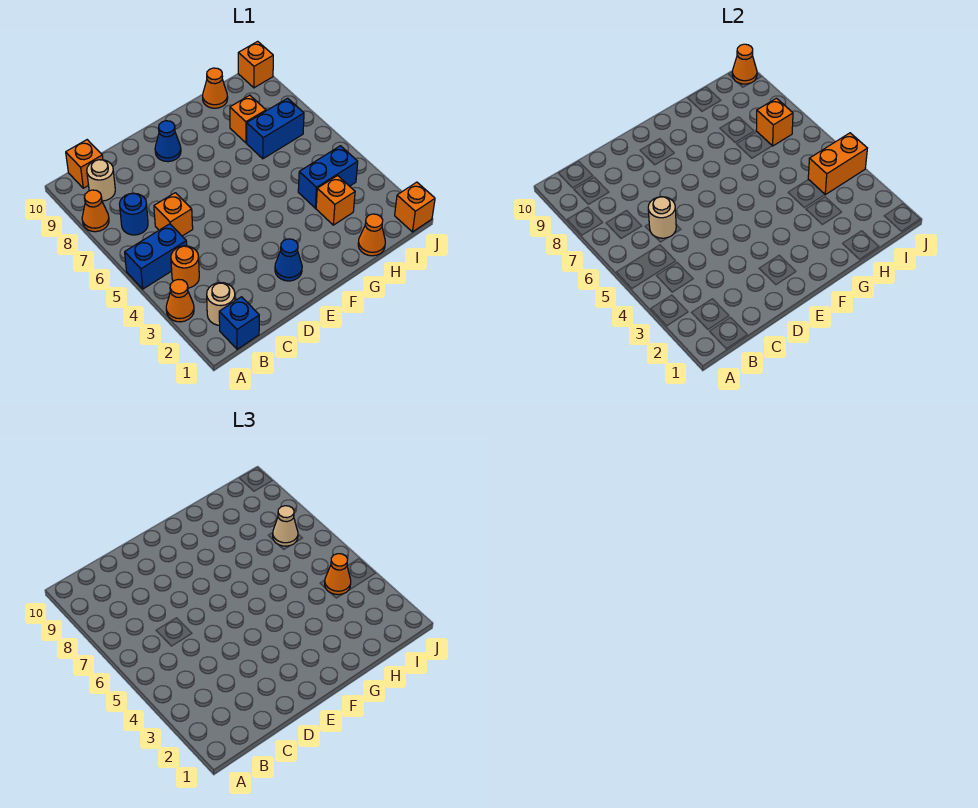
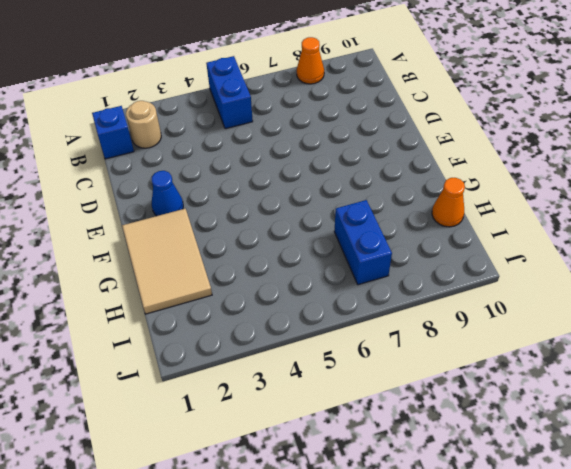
tan tile F1:H2 level 1 -> orange cone H1 level 1
none -> orange cone A3 level 1
none -> orange round brick B4 level 1
none -> blue round brick B7 level 1

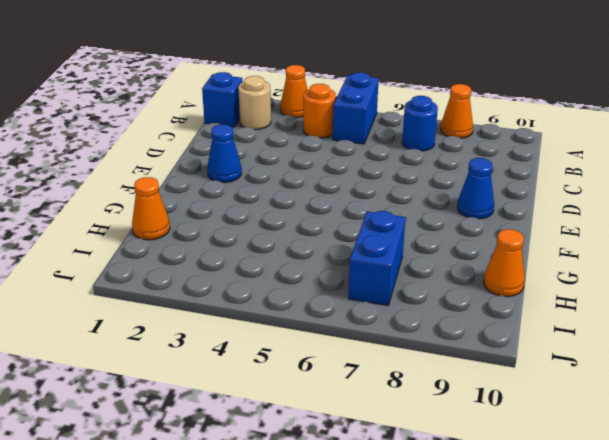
none -> tan round brick B9 level 1
none -> orange brick B10 level 1
none -> orange brick C6 level 1

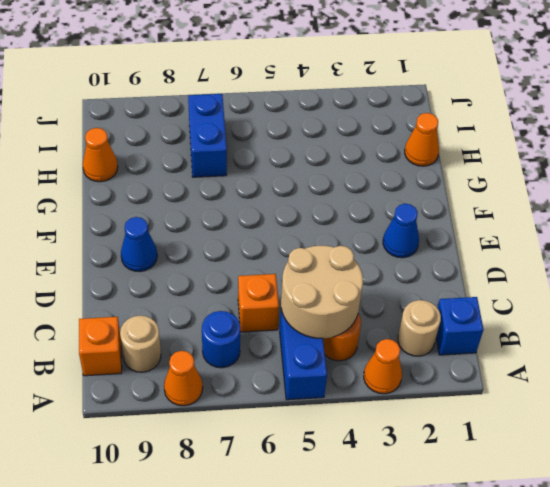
tan round brick B4:C5 level 2 -> none
none -> orange brick H3 level 1
none -> blue brick H4:I4 level 1
none -> orange brick H8 level 1

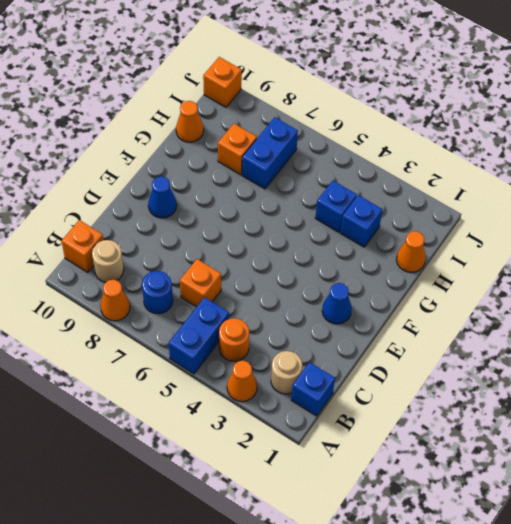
blue brick H3 level 1 -> orange brick H3 level 1
blue brick H4 level 1 -> blue brick H4:I4 level 1
none -> orange brick J1 level 1
none -> tan round brick C6 level 2
none -> orange brick I4:J4 level 2

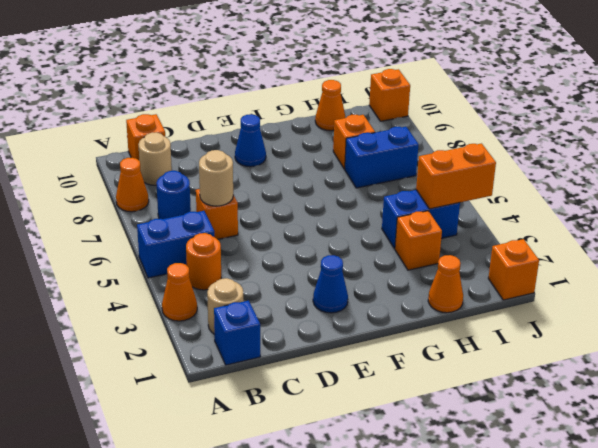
none -> orange brick I7 level 2
none -> orange cone J10 level 2
none -> orange cone I4 level 3

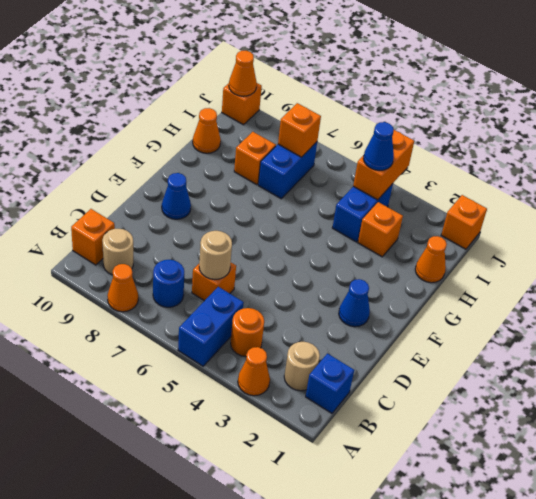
blue cone I4 level 3 -> orange cone I4 level 3
none -> tan cone I7 level 3

